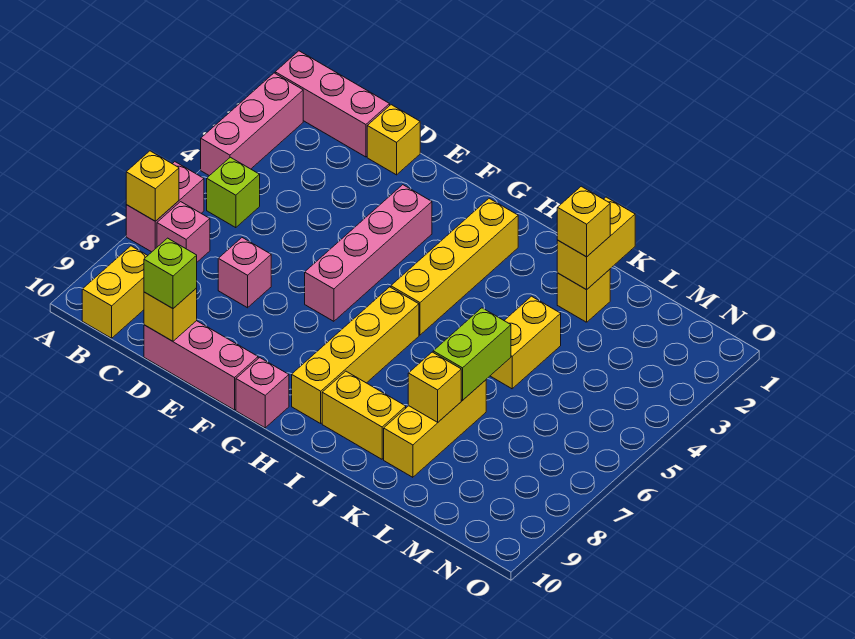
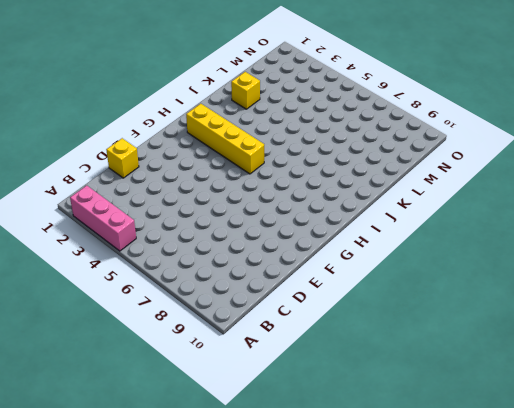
none -> pink brick A1:C1 level 1
none -> pink brick A6:A7 level 1
none -> lime brick B5 level 1

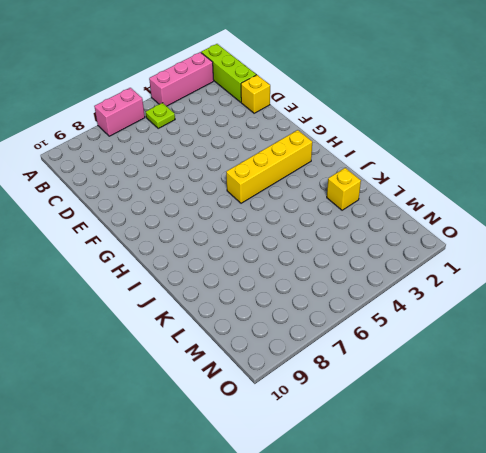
lime brick A1:C1 level 1 -> pink brick A1:C1 level 1
lime plate B5 level 1 -> lime brick B5 level 1
none -> pink brick B7 level 1
none -> yellow brick B9:B10 level 1
none -> pink brick D7 level 1

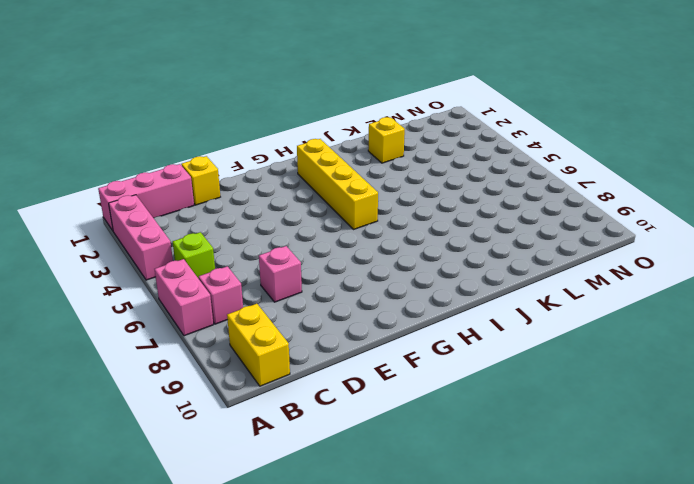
none -> pink brick D10:F10 level 1
none -> pink brick F3:F6 level 1
none -> pink brick G10 level 1

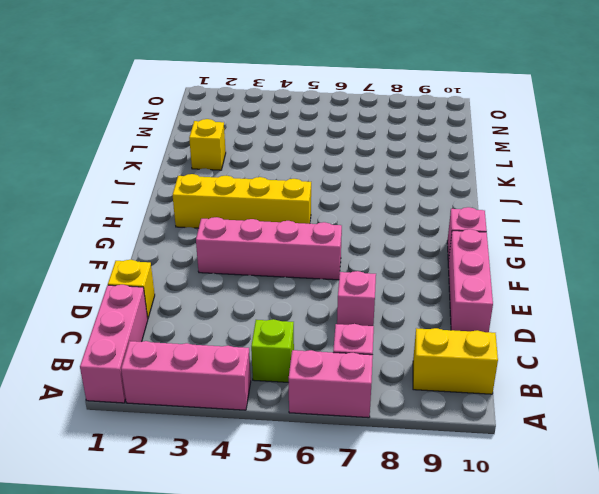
none -> yellow brick H6:H9 level 1
none -> yellow brick I9:J9 level 1
none -> yellow brick K4:K5 level 1

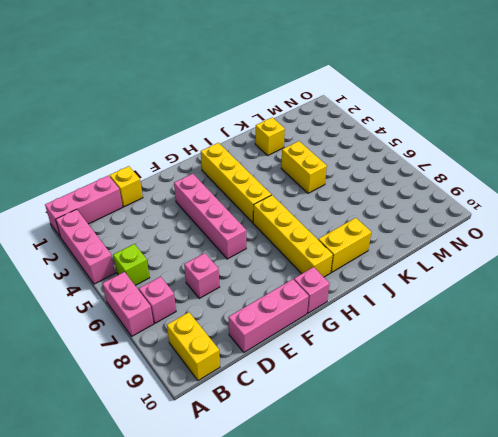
none -> yellow brick K7:K9 level 1
none -> yellow brick A7 level 2
none -> yellow brick D10 level 2

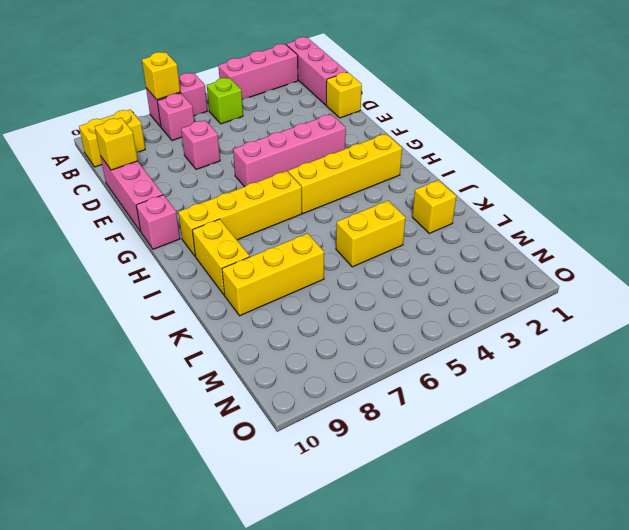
none -> yellow brick K1:K2 level 2
none -> lime brick K6:K7 level 2
none -> yellow brick K8 level 2

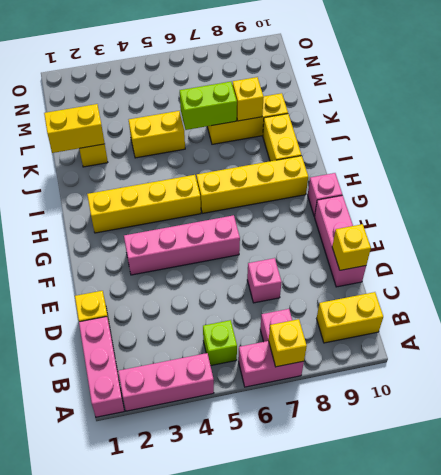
none -> lime brick D10 level 3
none -> yellow brick K2 level 3

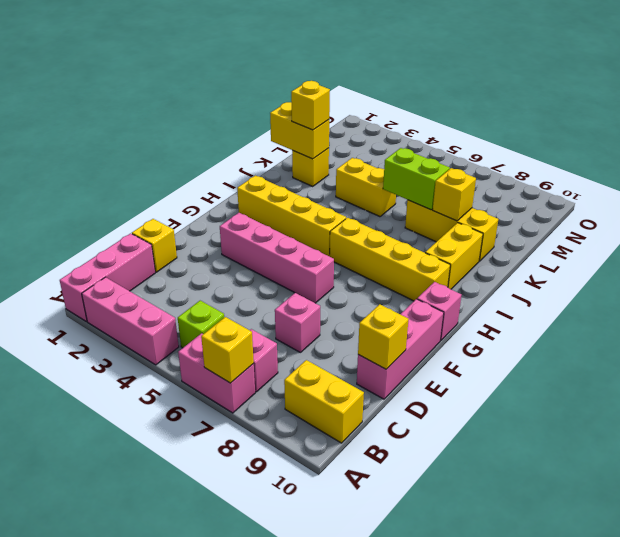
none -> lime brick D10 level 3

